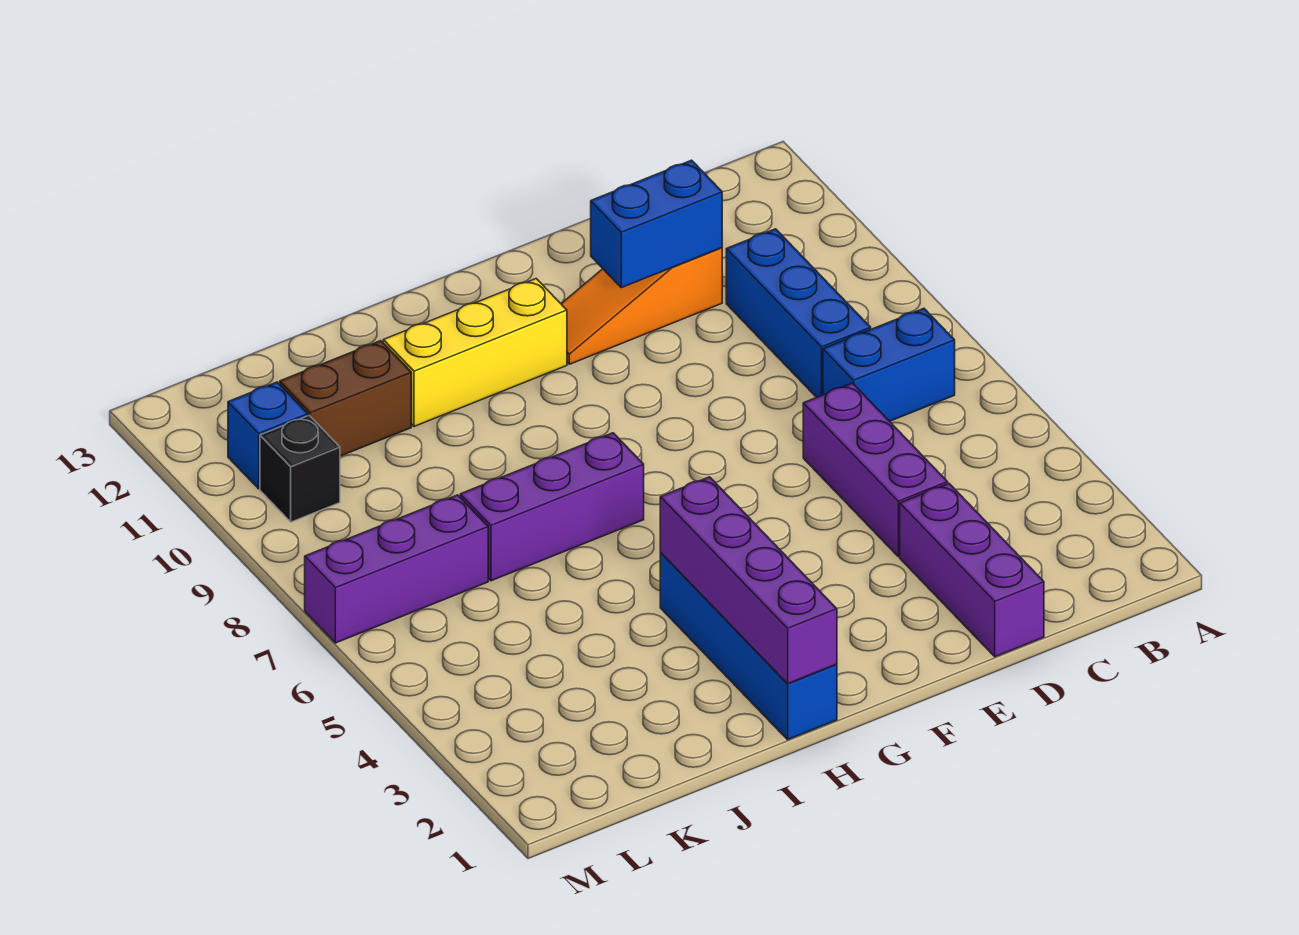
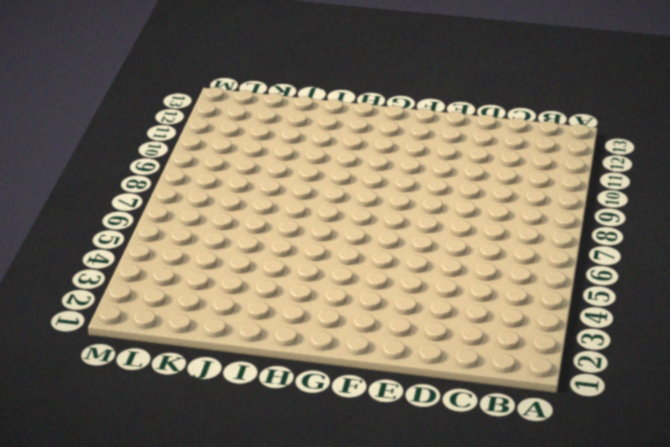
none -> blue brick B7:C7 level 1
none -> blue brick C8:C10 level 1
none -> purple brick D1:D3 level 1

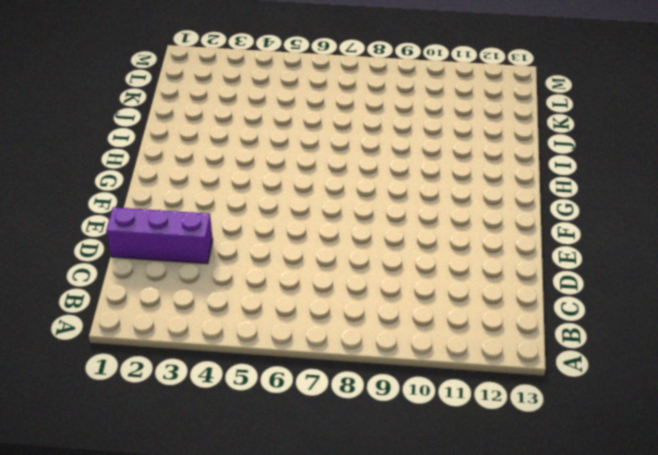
none -> blue brick B7:C7 level 1
none -> blue brick C8:C10 level 1
none -> purple brick D4:D6 level 1

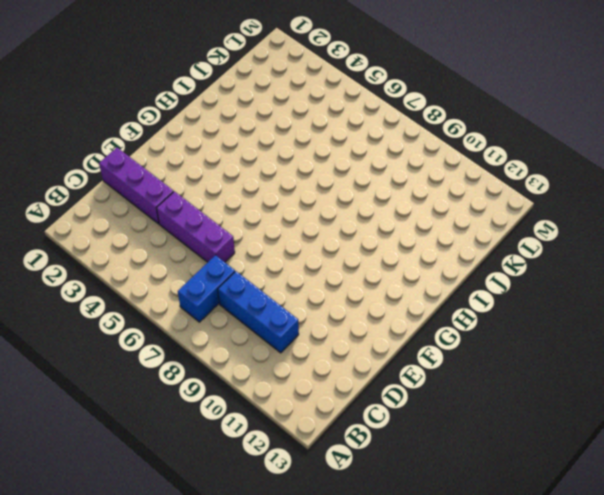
none -> orange slope D11:F11 level 1 top D
none -> yellow brick G11:I11 level 1
none -> blue brick H1:H4 level 1

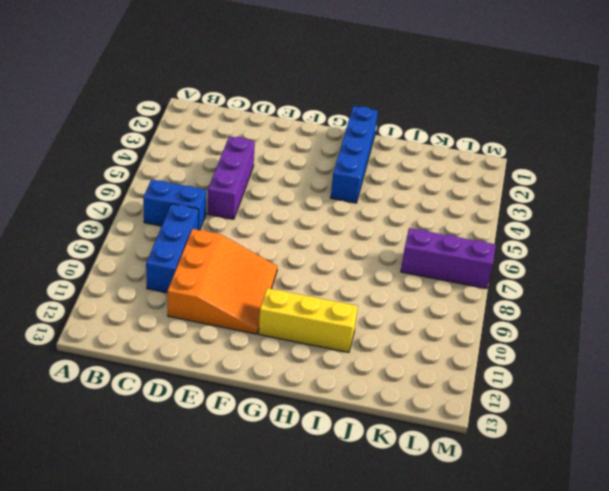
orange slope D9:F11 level 1 top D -> orange slope D11:F11 level 1 top D
none -> purple brick D1:D3 level 1
none -> purple brick H7:J7 level 1
none -> brown brick J11:K11 level 1

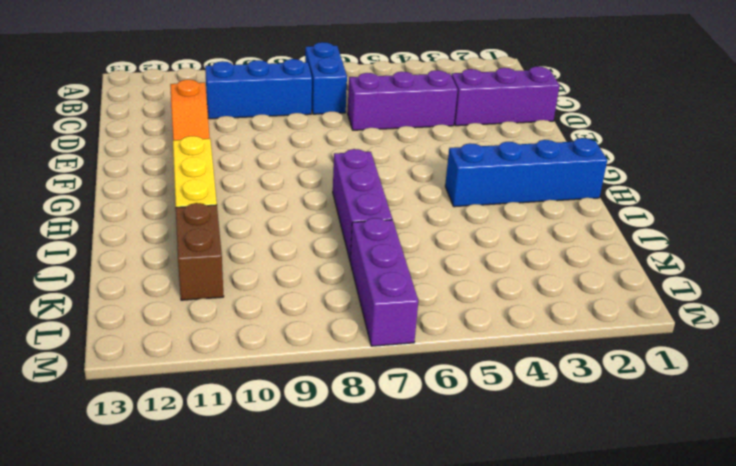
none -> black brick L10 level 1
none -> blue brick L11 level 1
none -> blue brick D11:E11 level 2

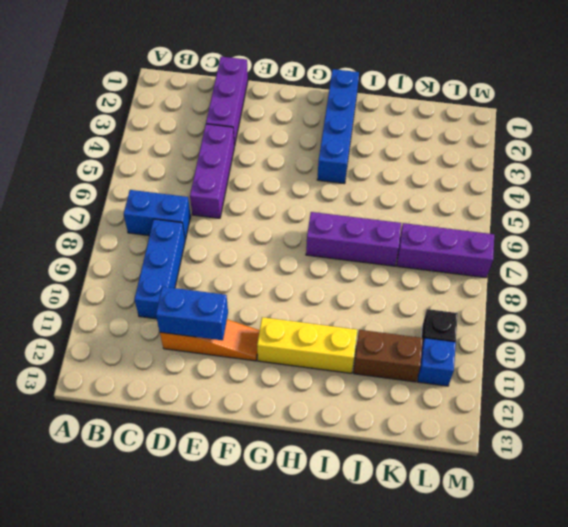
none -> purple brick H1:H4 level 2

